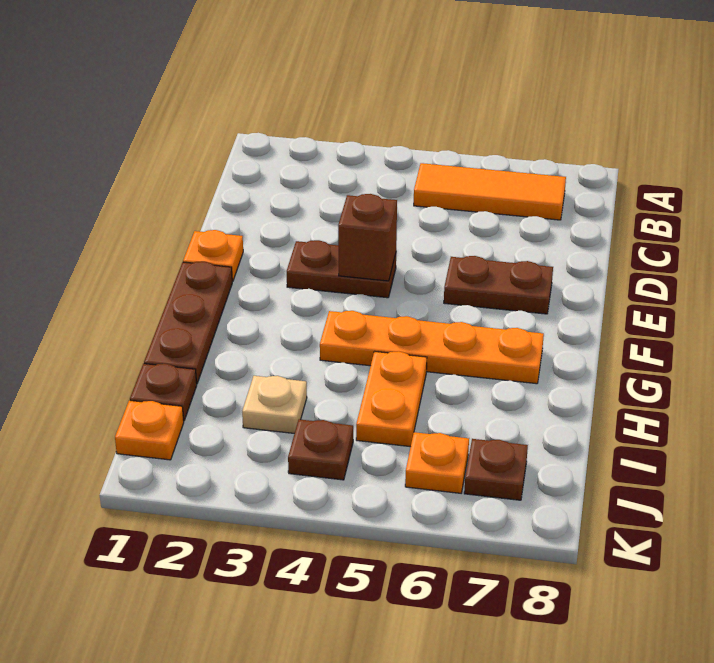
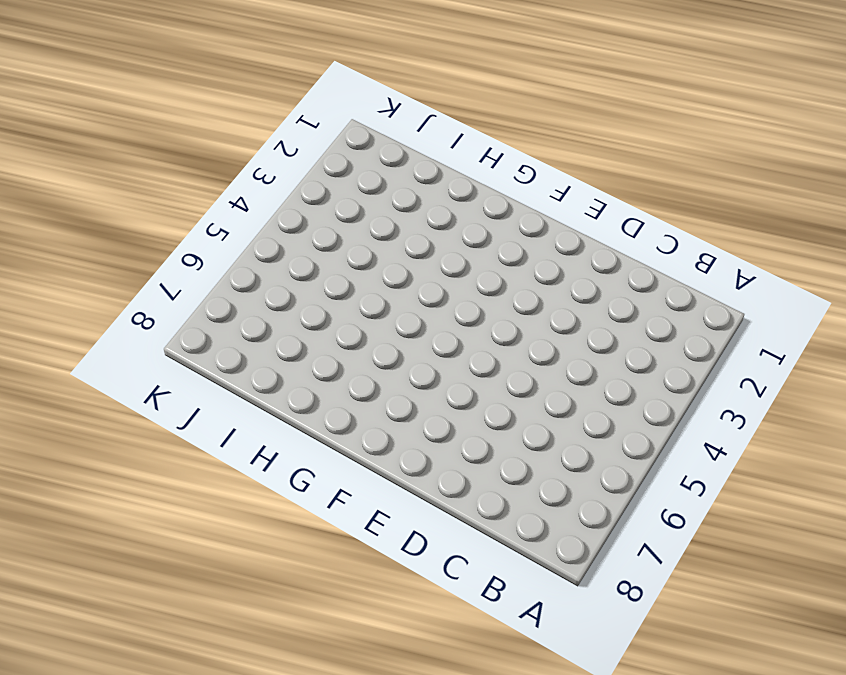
none -> orange tile B5:B7 level 1
none -> orange plate E1 level 1
none -> brown plate E3:E4 level 1

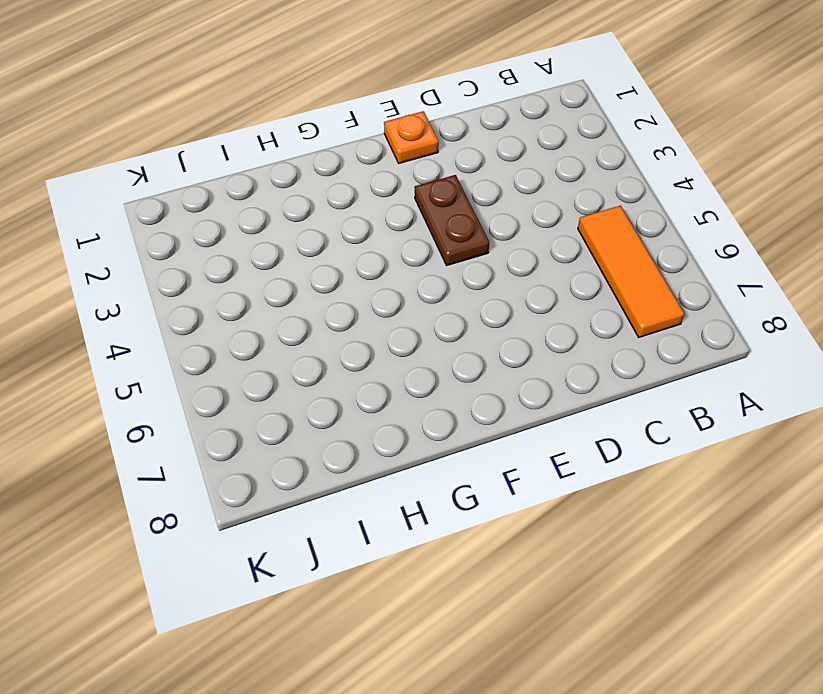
none -> brown plate E6:E7 level 1
none -> brown plate F1:H1 level 1
none -> orange plate G4:G7 level 1

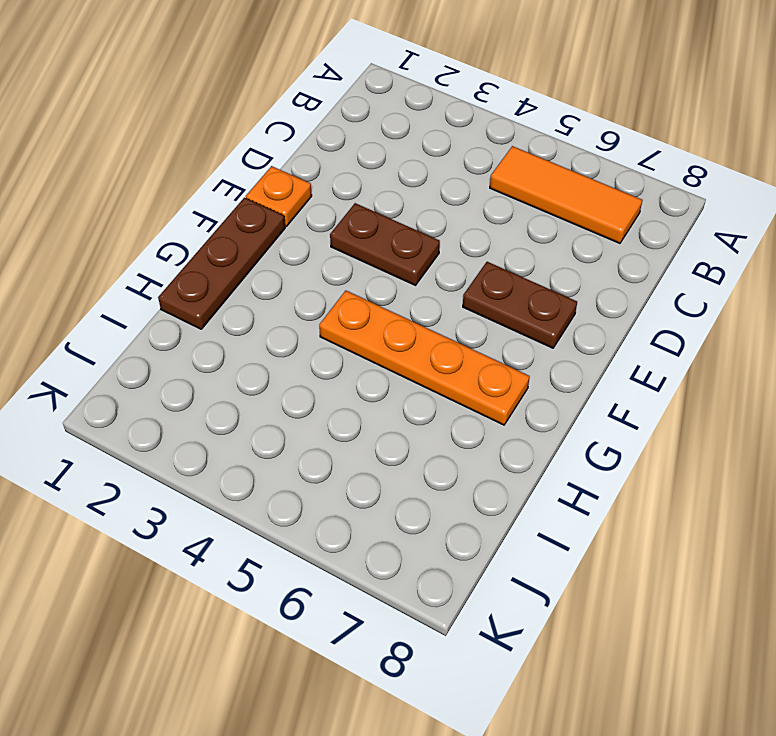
none -> orange plate H5:I5 level 1
none -> brown plate I1 level 1
none -> tan plate I3 level 1

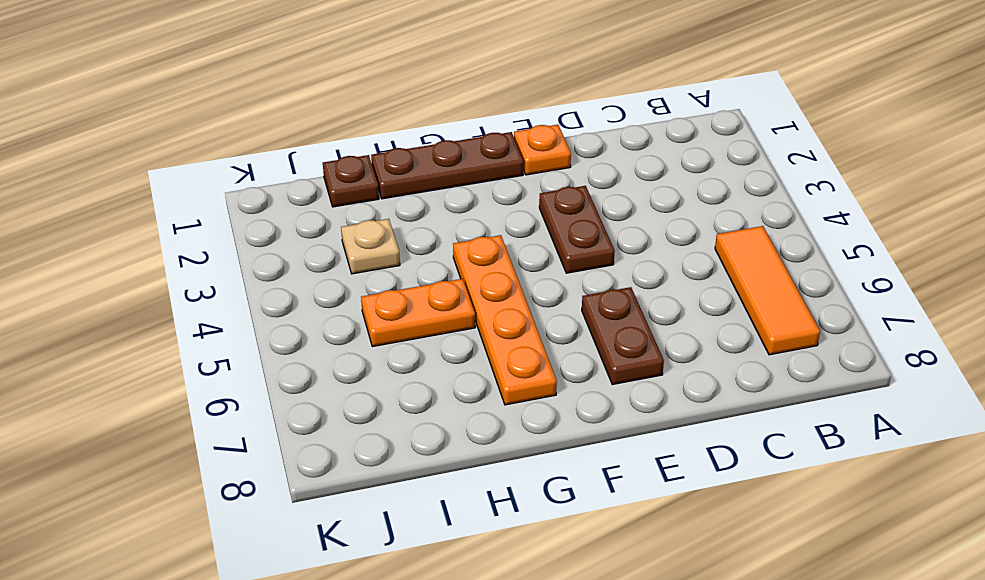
none -> orange plate J1 level 1
none -> brown plate J4 level 1
none -> orange plate J6 level 1

